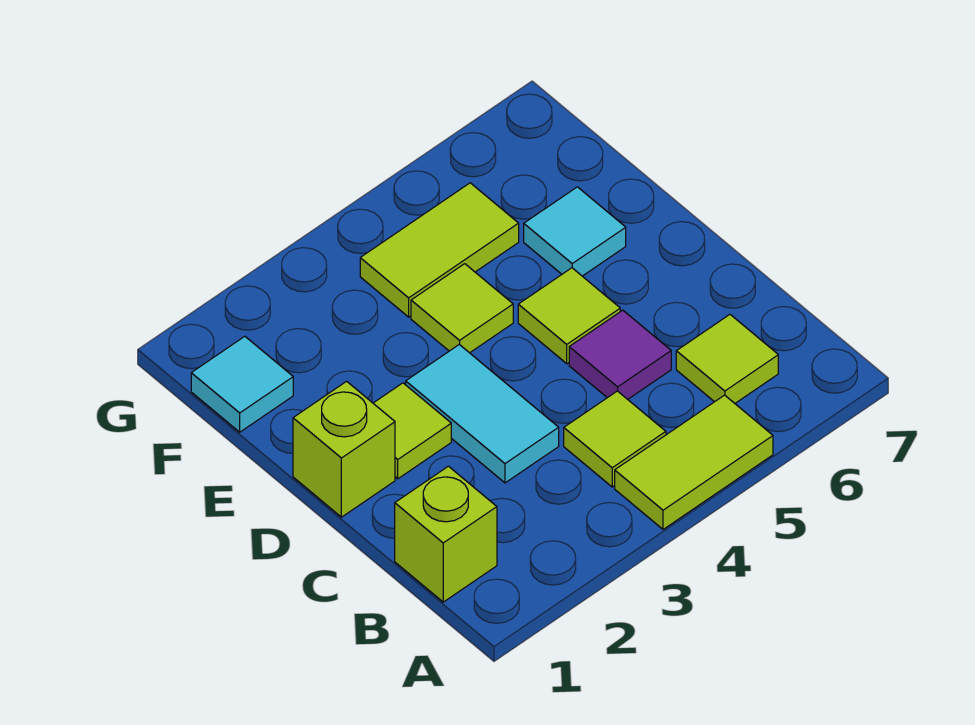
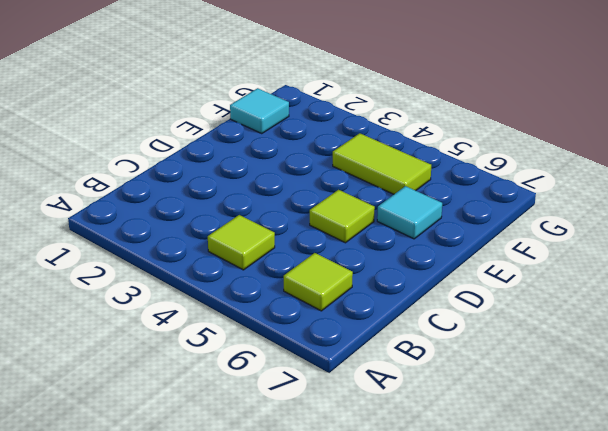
none -> lime tile A4:A5 level 1
none -> lime brick B1 level 1
none -> cyan tile C3:D3 level 1

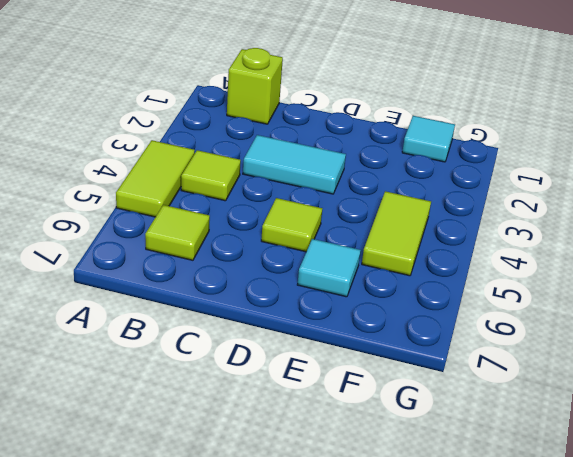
none -> purple tile C5 level 1
none -> lime brick D1 level 1
none -> lime tile D2 level 1

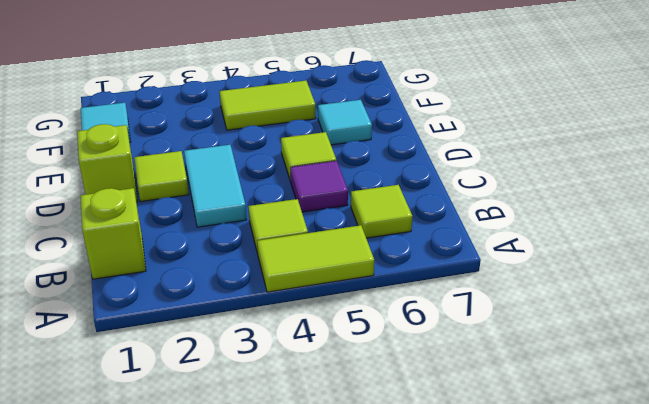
none -> lime tile E4 level 1

